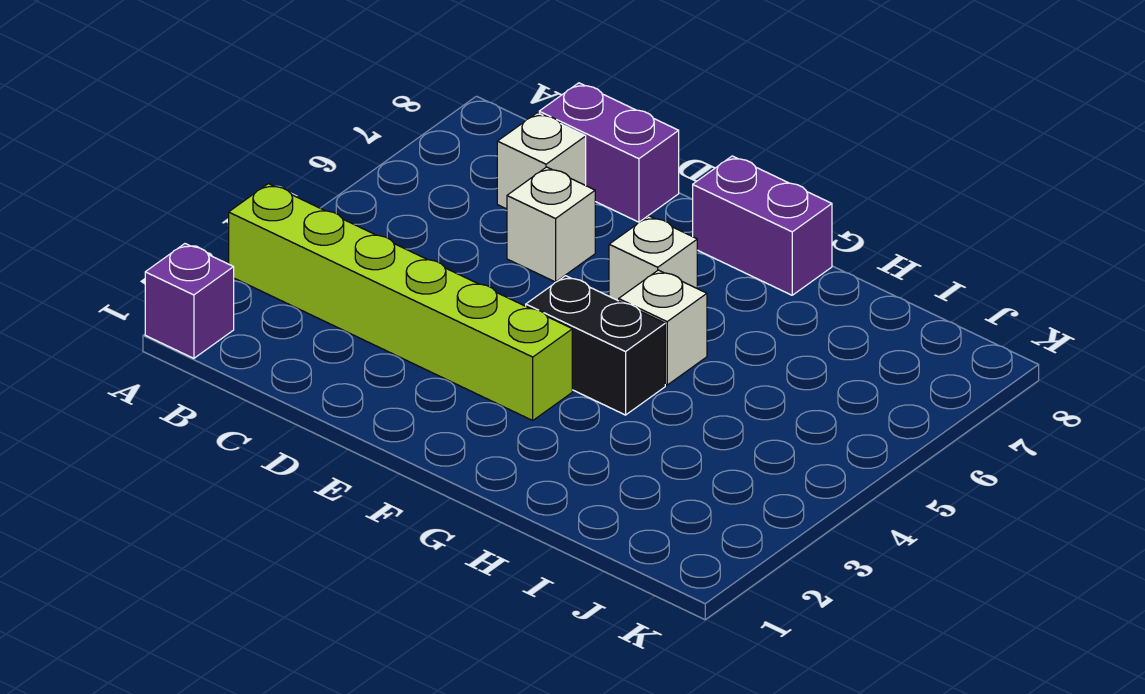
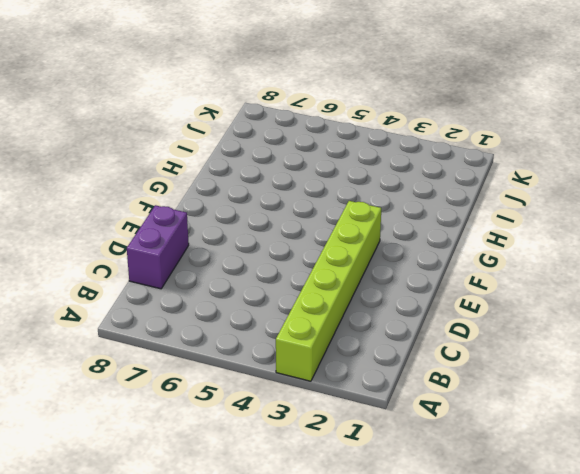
none -> purple brick A1 level 1
none -> white brick C7 level 1

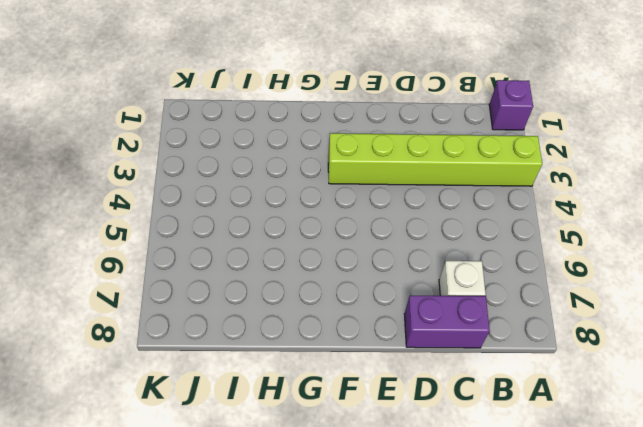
none -> white brick D6 level 1
none -> black brick F4:G4 level 1

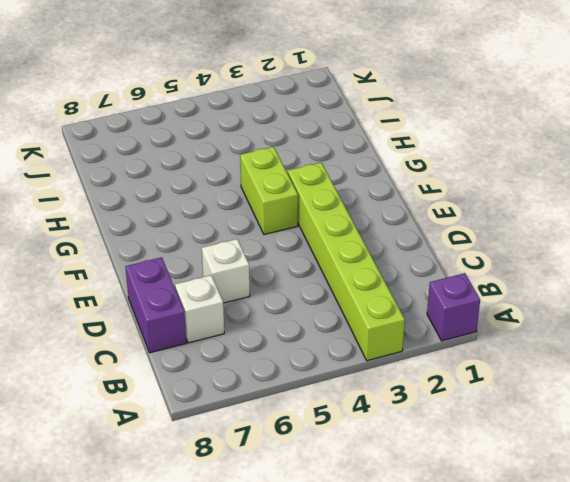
lime brick F4:G4 level 1 -> black brick F4:G4 level 1
none -> white brick F6 level 1
none -> purple brick F8:G8 level 1

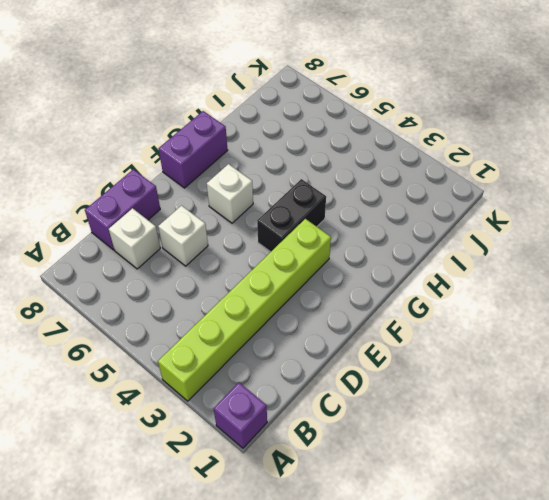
none -> white brick G5 level 1

